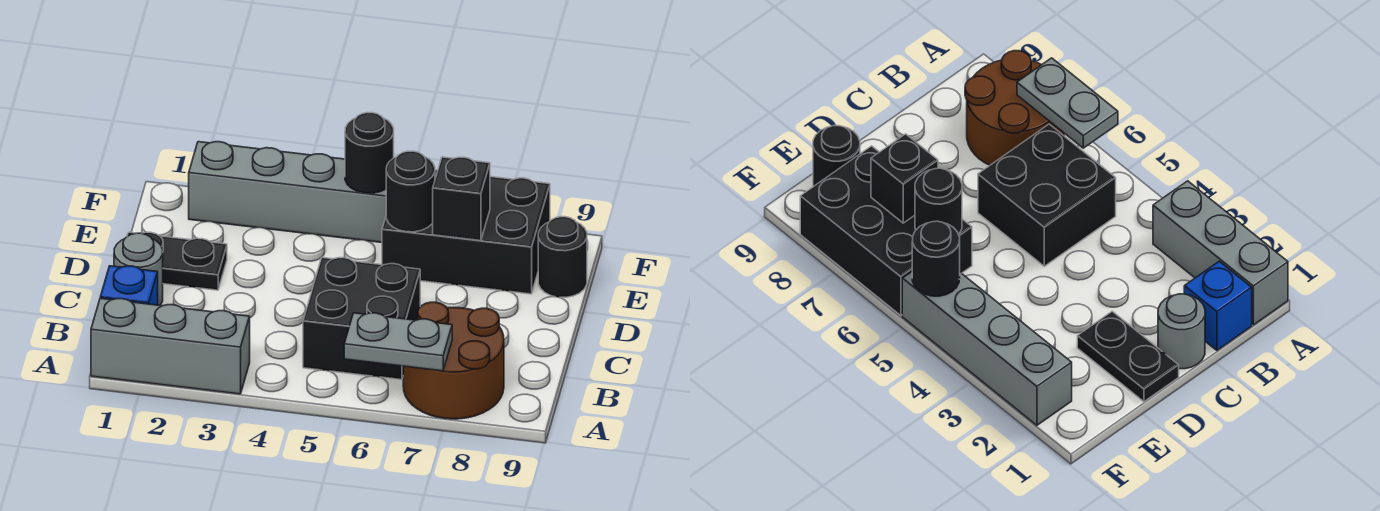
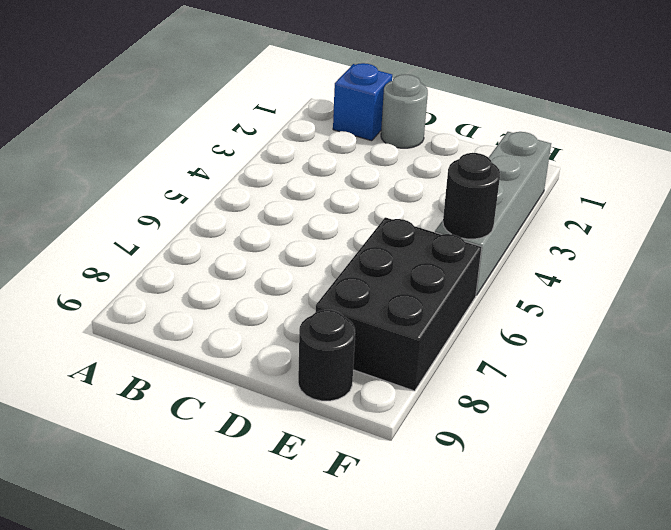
none -> grey brick A1:A3 level 1
none -> brown round brick A7:B8 level 1
none -> black brick B5:C6 level 1

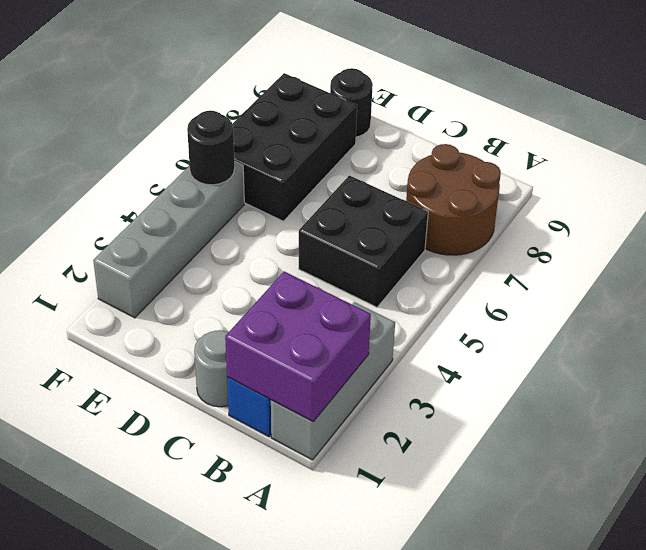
purple brick A1:B2 level 2 -> none
none -> black plate D1:D2 level 1
none -> grey plate A6:A7 level 2
none -> black round brick E6 level 2

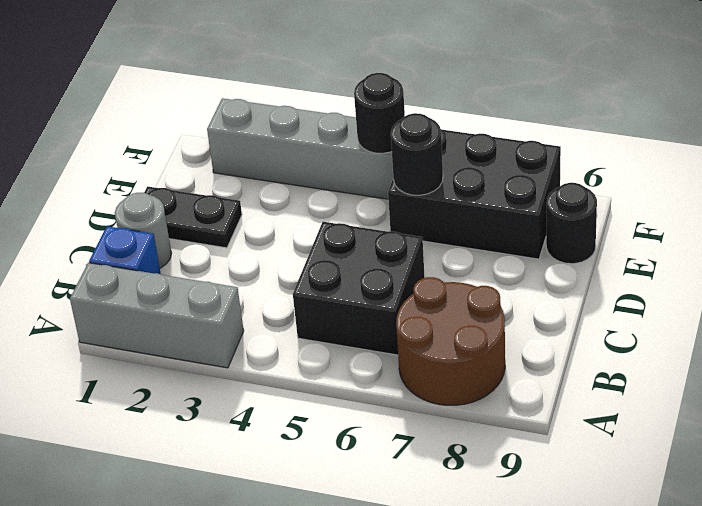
none -> grey plate A6:A7 level 2
none -> black brick E7 level 2

